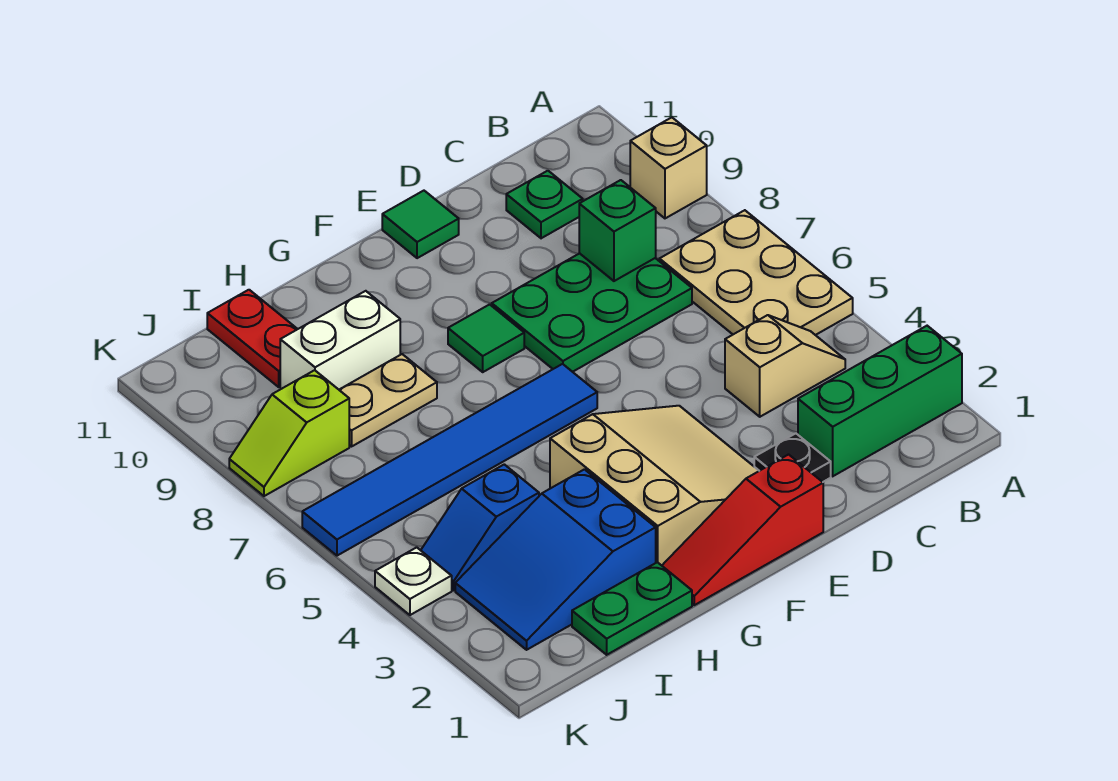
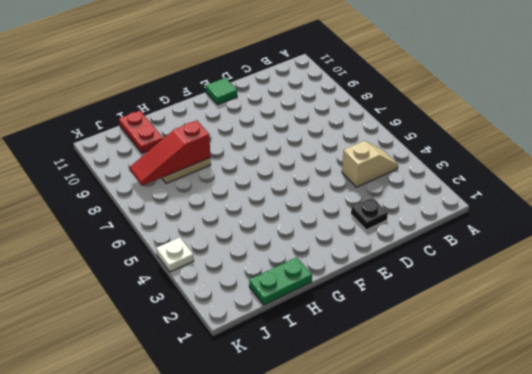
red slope H8:J8 level 2 top H -> red slope E1:G1 level 1 top E
none -> green brick A2:C2 level 1
none -> tan plate A5:B7 level 1
none -> tan brick A9 level 1

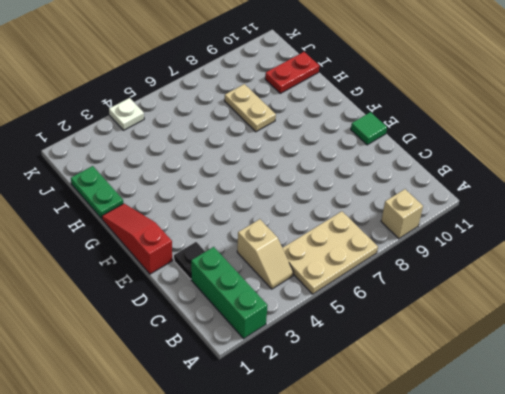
none -> green plate C7:E8 level 1
none -> green plate C10 level 1
none -> tan slope E2:G4 level 1 top G

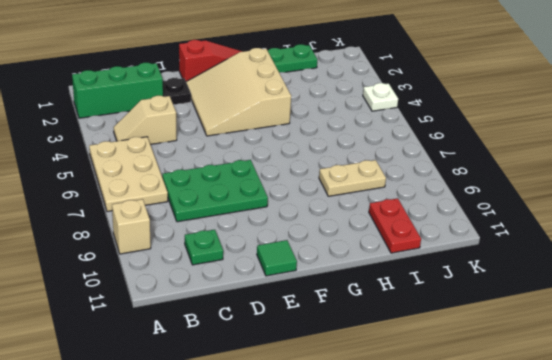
none -> blue tile F6:K6 level 1
none -> green tile F8 level 1
none -> blue slope H2:J3 level 1 top H

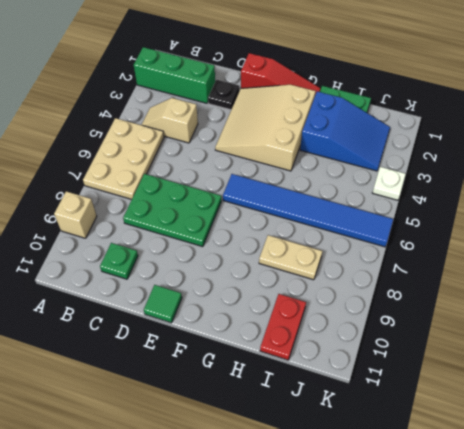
none -> green tile F8 level 1
none -> white brick H9:I9 level 1
none -> blue slope I4:J4 level 1 top I

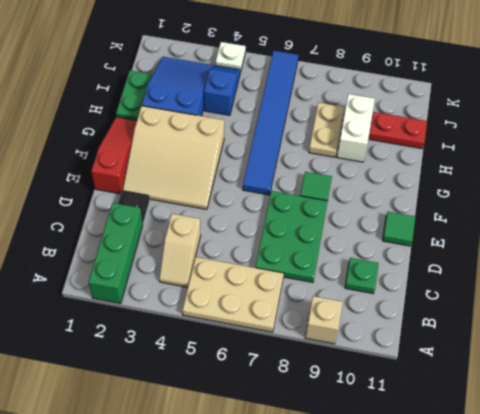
none -> lime slope J8:K8 level 1 top J
none -> green brick C8 level 2

